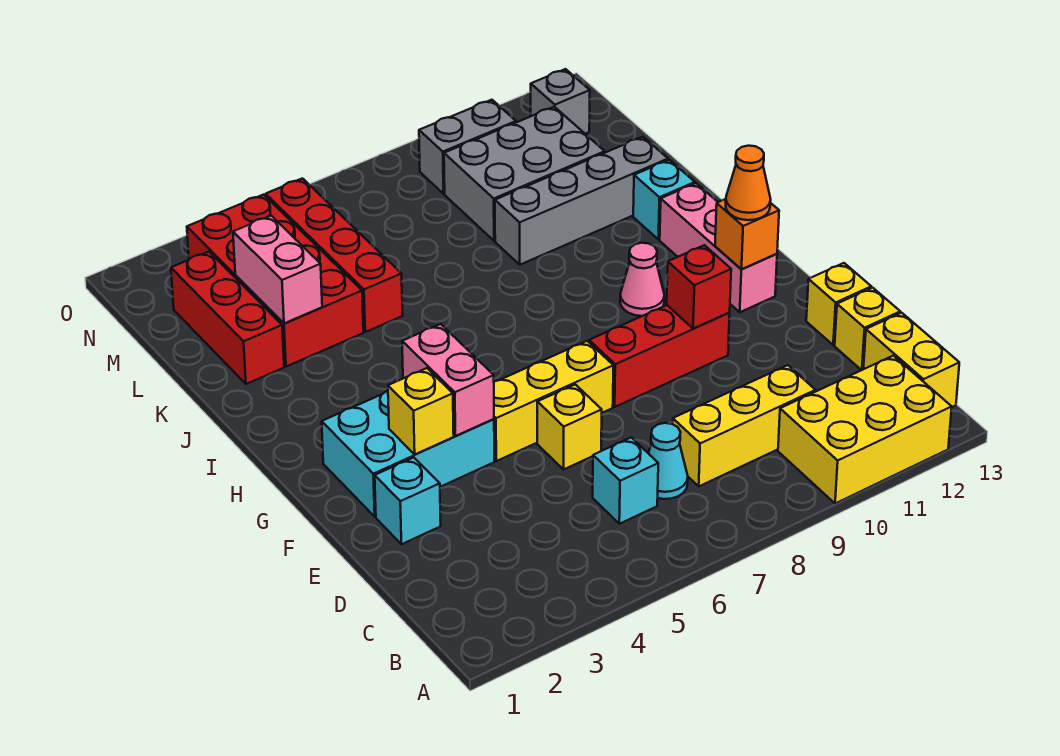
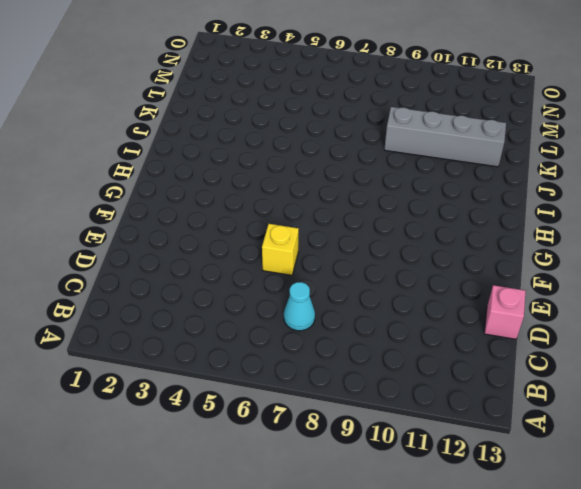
pink brick D13 level 1 -> yellow brick D13 level 1
none -> yellow brick A10:B12 level 1
none -> yellow brick B13:C13 level 1
none -> cyan brick C6 level 1

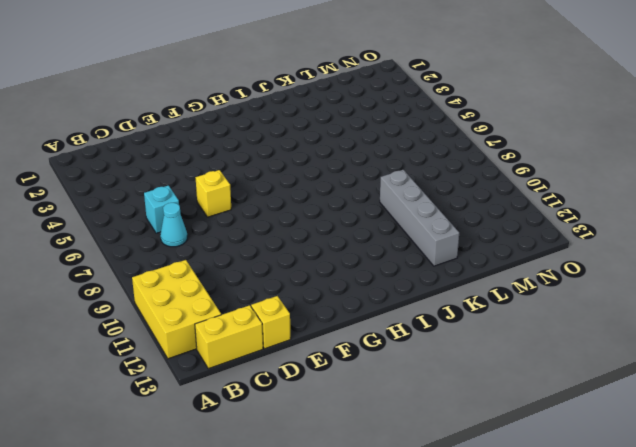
none -> yellow brick C8:C10 level 1
none -> cyan brick E2 level 1
none -> yellow brick E13 level 1

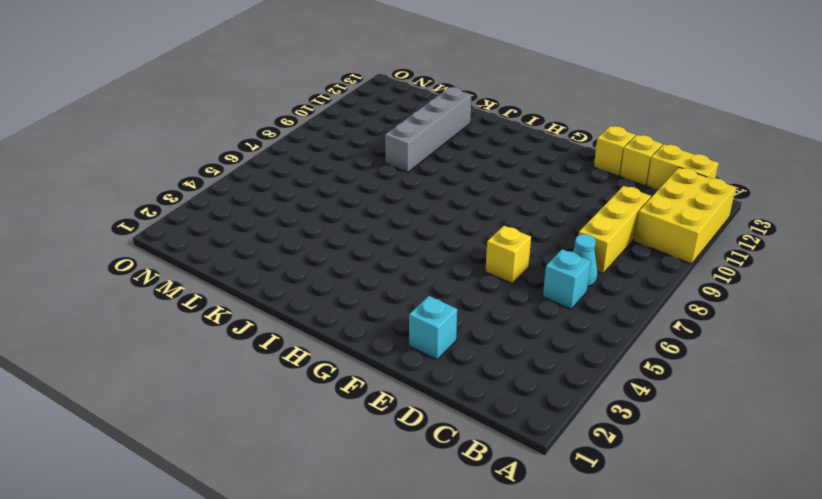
none -> cyan brick F2:G4 level 1
none -> yellow brick F5:F7 level 1
none -> red brick F8:F10 level 1

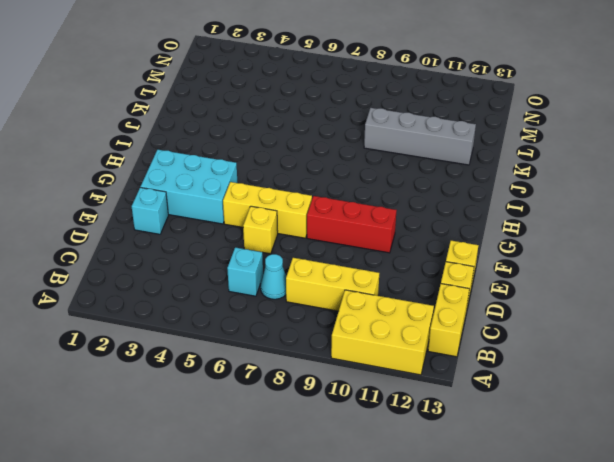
none -> pink brick G12:I12 level 1
none -> pink cone H10 level 1
none -> cyan brick J12 level 1

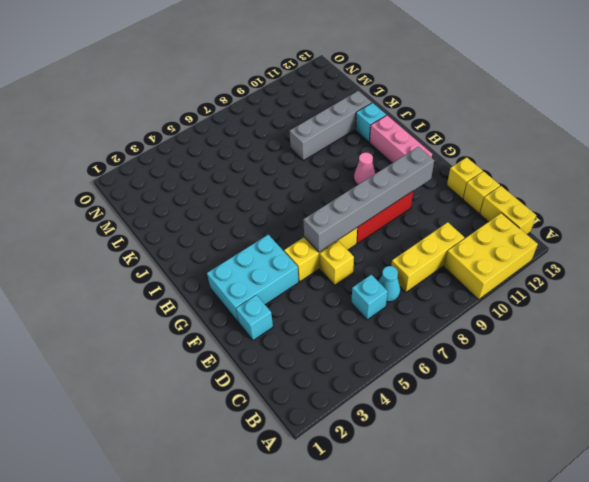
grey brick F6:F11 level 2 -> red brick F10 level 2
none -> red brick K2:M2 level 1
none -> red brick K3:N4 level 1
none -> red brick K5:N5 level 1

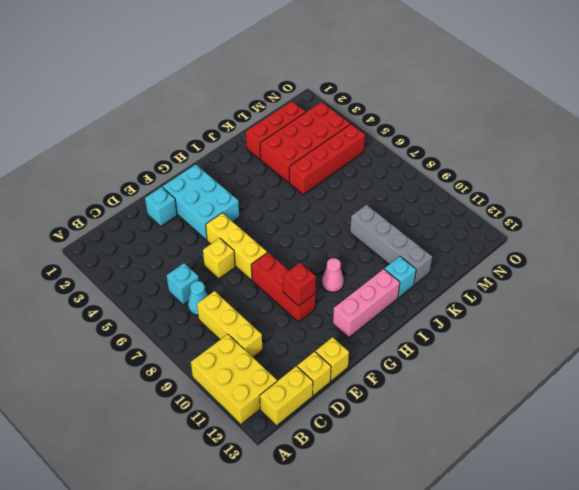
none -> grey brick L9:M11 level 1
none -> grey brick N9:N10 level 1
none -> grey brick N12 level 1

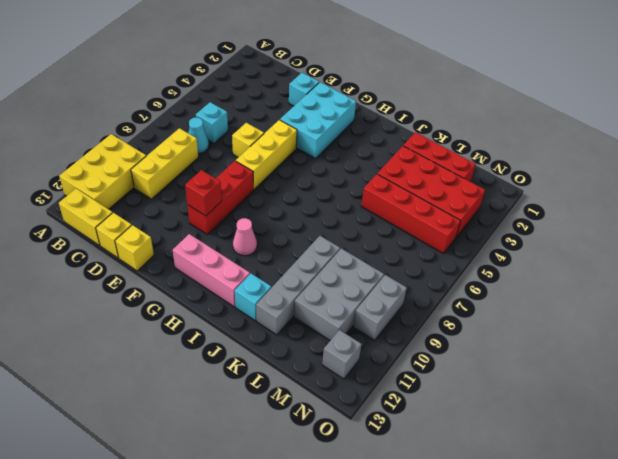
none -> yellow brick F3 level 2
none -> pink brick F4:G4 level 2
none -> orange brick G12 level 2

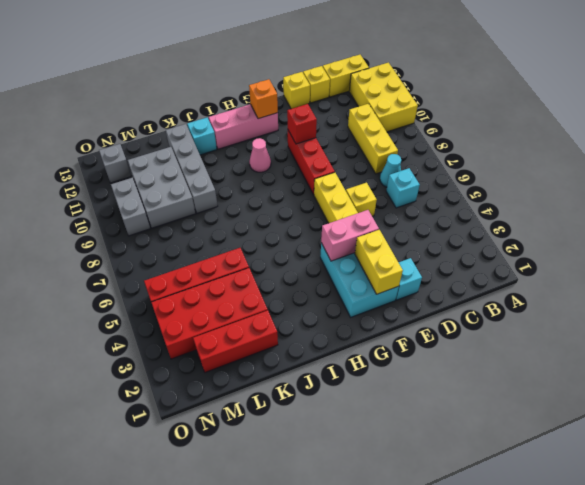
yellow brick F2:F3 level 2 -> yellow brick F3 level 2
none -> pink brick K3:L3 level 2
none -> orange cone G12 level 3

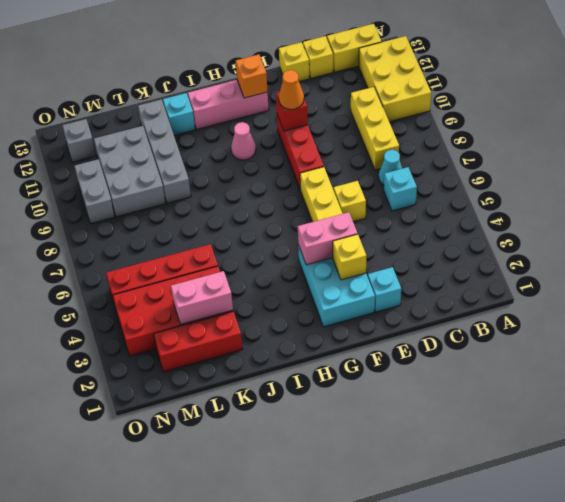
orange cone F10 level 3 -> orange cone G12 level 3

